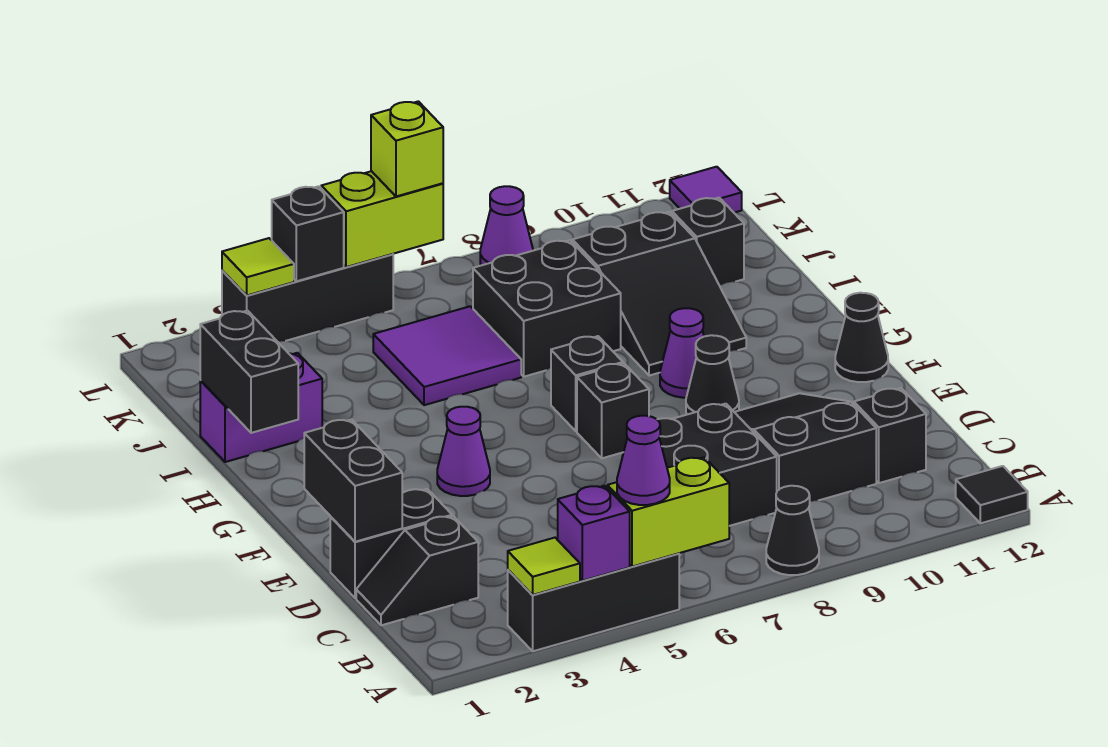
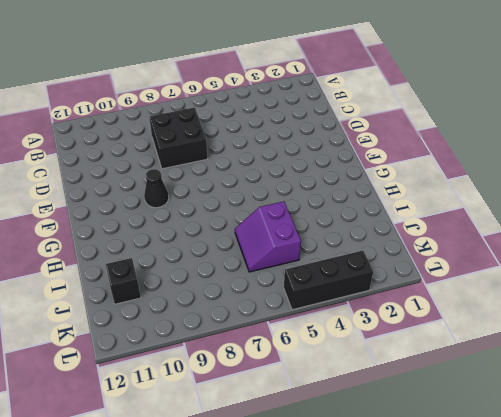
purple slope I5:J6 level 1 top 5 -> purple tile I5:J6 level 1
none -> black brick A3:A5 level 1
none -> black cone A8 level 1
none -> black tile A12 level 1
none -> black slope C1:C2 level 1 top 2

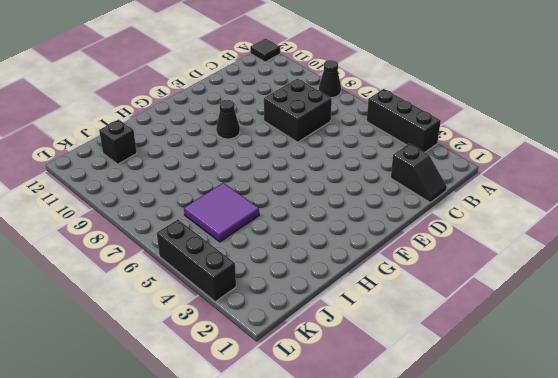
none -> black slope C9:E10 level 1 top C
none -> black brick C11 level 1
none -> black brick D1:D2 level 1
none -> purple cone F4 level 1

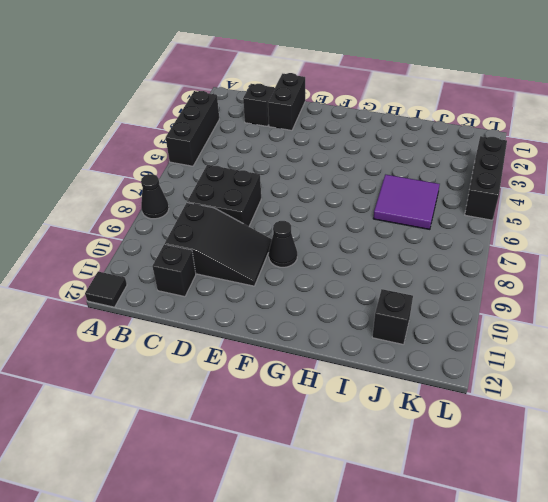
none -> purple cone F4 level 1
none -> black brick F7 level 1
none -> black cone F12 level 1
none -> black brick G7 level 1

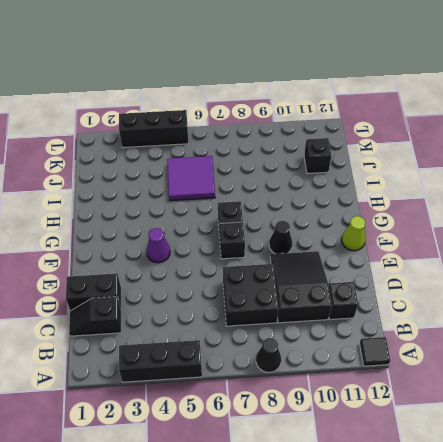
lime cone F12 level 1 -> black cone F12 level 1
none -> purple cone G9 level 1
none -> black slope H9:J10 level 1 top J
none -> purple brick I1:I2 level 1
none -> black brick I7:J8 level 1

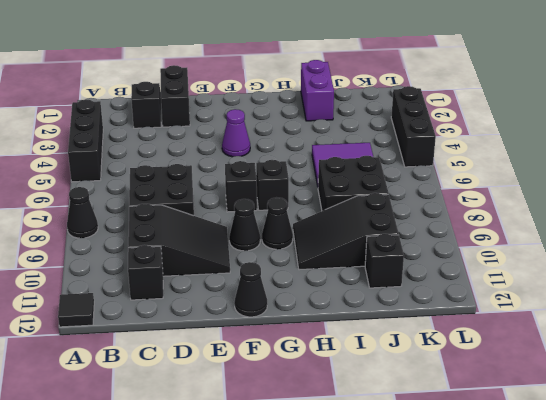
black cone G9 level 1 -> purple cone G9 level 1
none -> purple cone L8 level 1
none -> purple tile L12 level 1
none -> lime tile A3 level 2
none -> purple brick A4 level 2

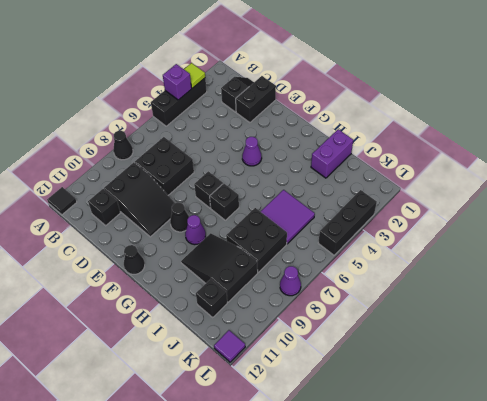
none -> lime brick A5:A6 level 2
none -> black brick D1:E1 level 2
none -> black brick H1:I1 level 2
none -> lime tile L3 level 2

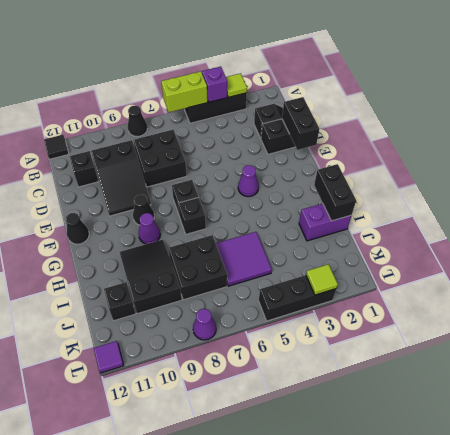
none -> black brick L4 level 2
none -> lime brick L5:L6 level 2
none -> purple cone A5 level 3
none -> lime brick L6 level 3

